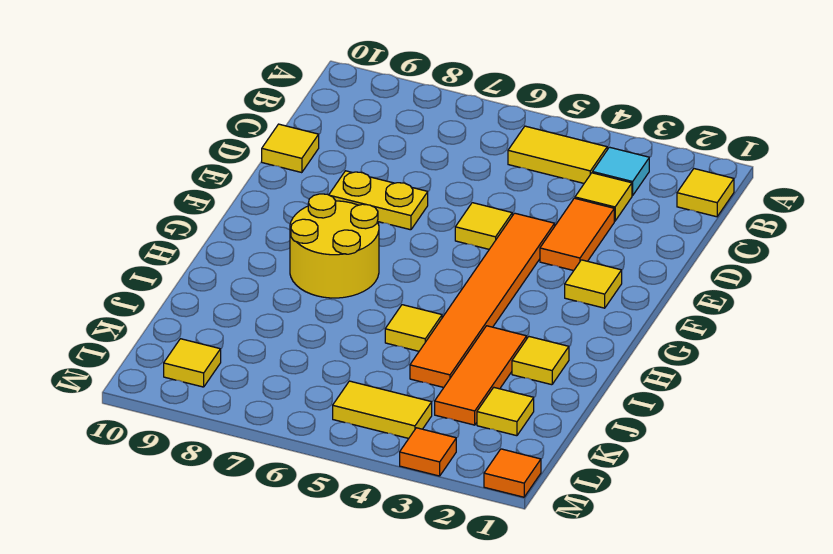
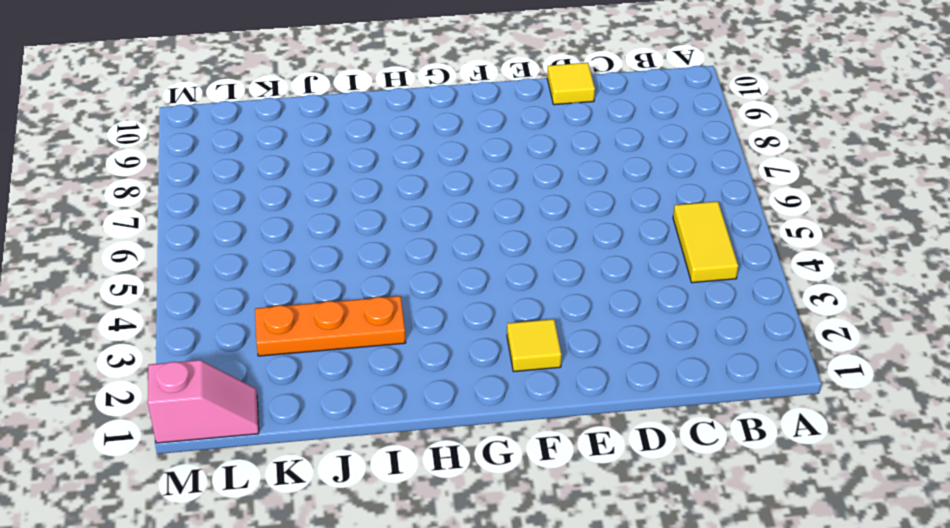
orange plate I3:K3 level 1 -> orange tile I3:K3 level 1
pink slope L1:M1 level 1 top M -> orange tile M1 level 1
none -> yellow tile B1 level 1
none -> cyan tile B3 level 1
none -> yellow tile C3 level 1

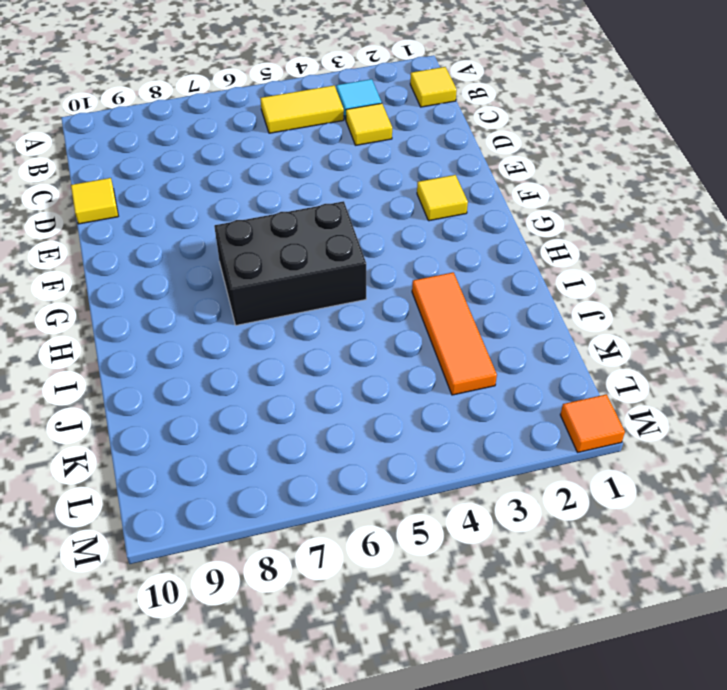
black brick G5:H7 level 1 -> yellow round brick G7:H8 level 1
none -> orange tile D3:E3 level 1
none -> orange tile E4:J4 level 1
none -> yellow tile E5 level 1

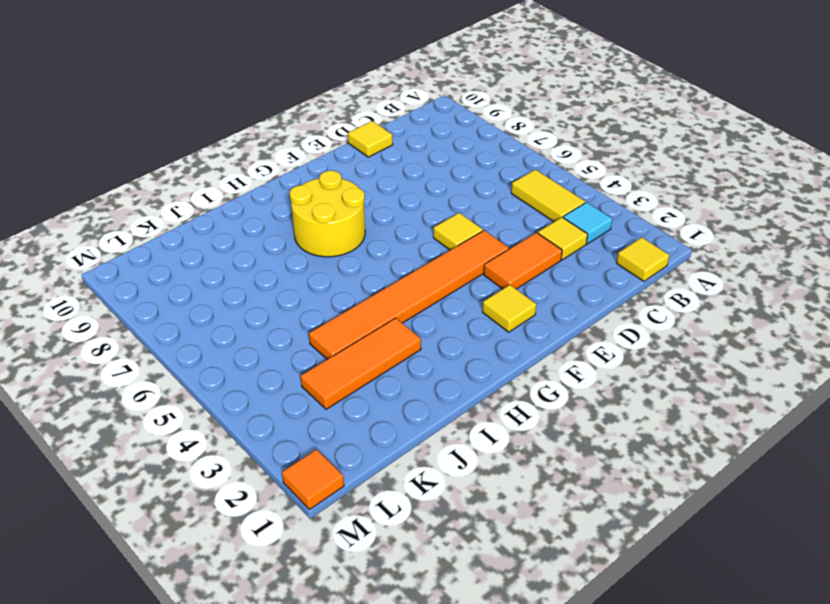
none -> yellow plate E7:E8 level 1
none -> yellow tile I2 level 1
none -> yellow tile I5 level 1

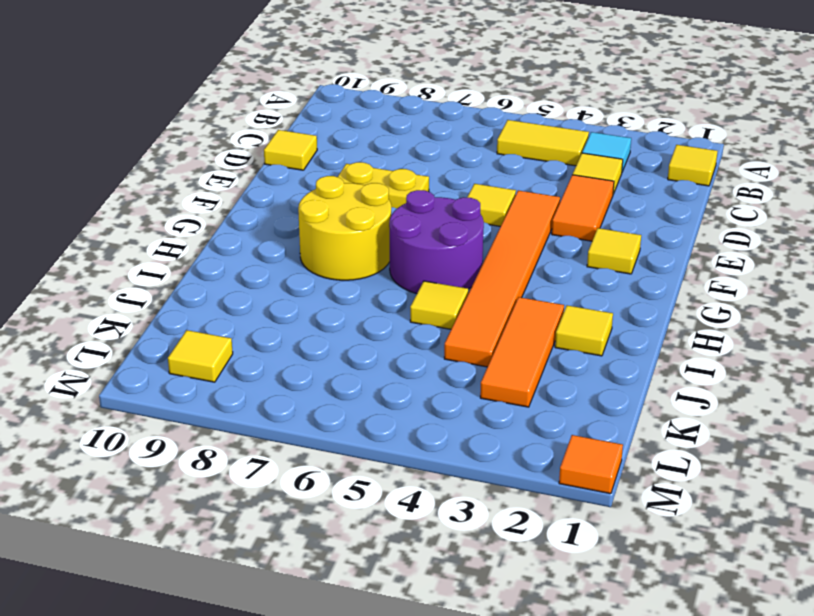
purple round brick G5:H6 level 1 -> none
none -> yellow tile K2 level 1
none -> yellow tile L4:L5 level 1
none -> orange tile M3 level 1

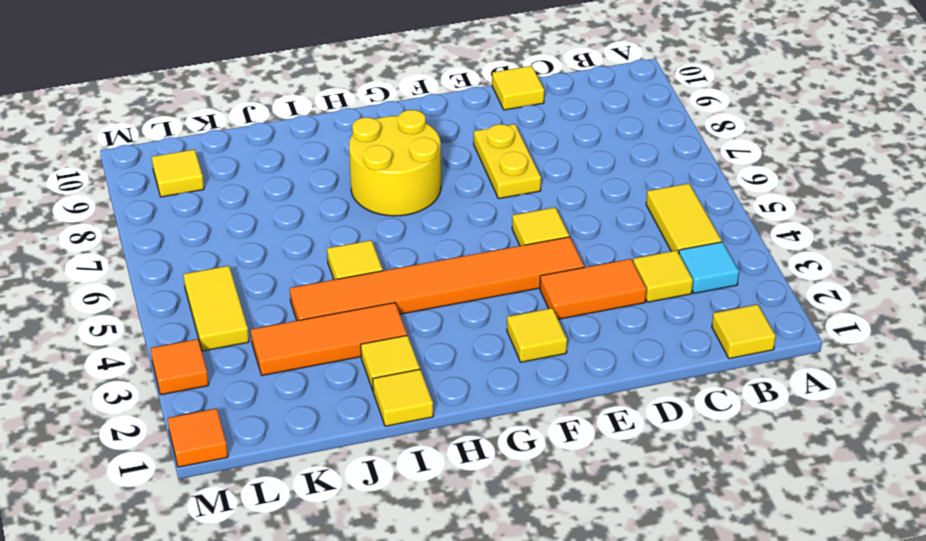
yellow tile I1 level 1 -> yellow tile K2 level 1

